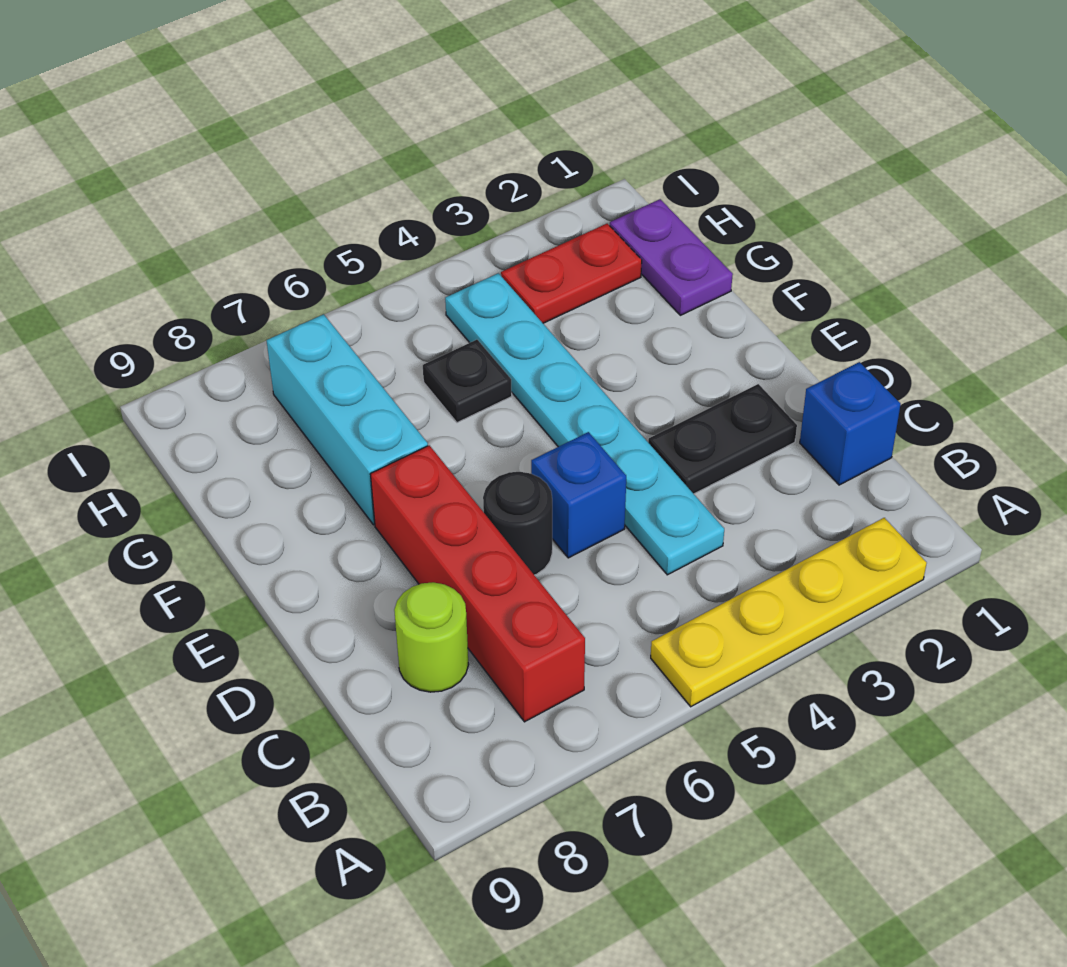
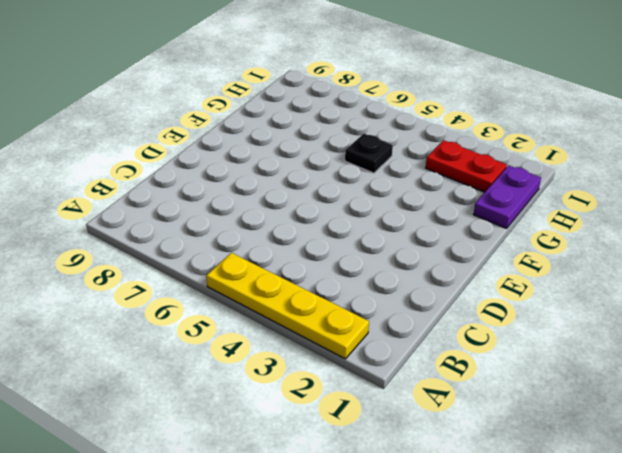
none -> red brick B7:E7 level 1
none -> blue brick C1 level 1
none -> cyan plate C4:H4 level 1

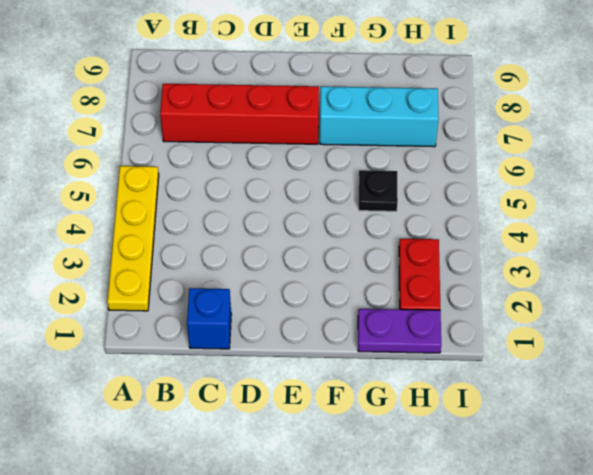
none -> cyan plate C4:H4 level 1
none -> lime round brick C8 level 1
none -> black plate D2:D3 level 1

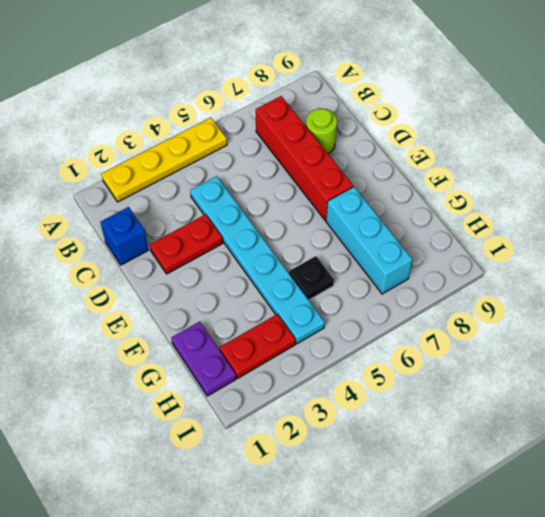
red plate D2:D3 level 1 -> black plate D2:D3 level 1
none -> blue brick D5 level 1
none -> black round brick D6 level 1

